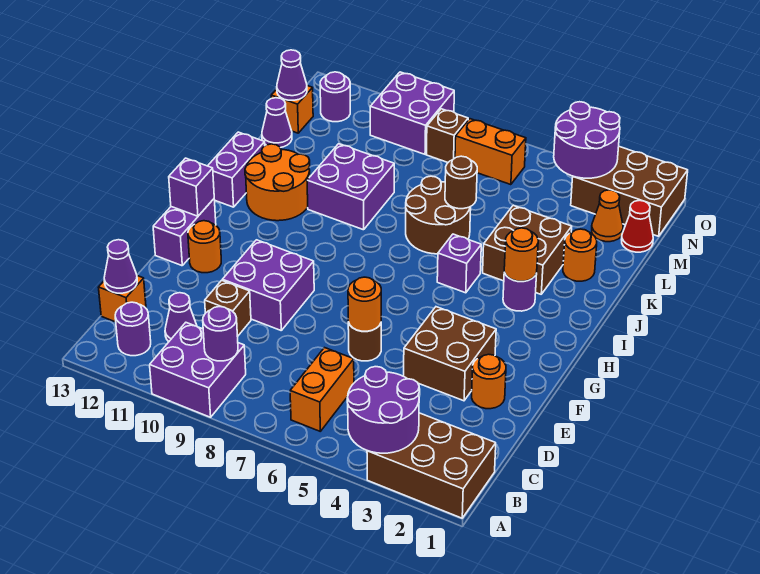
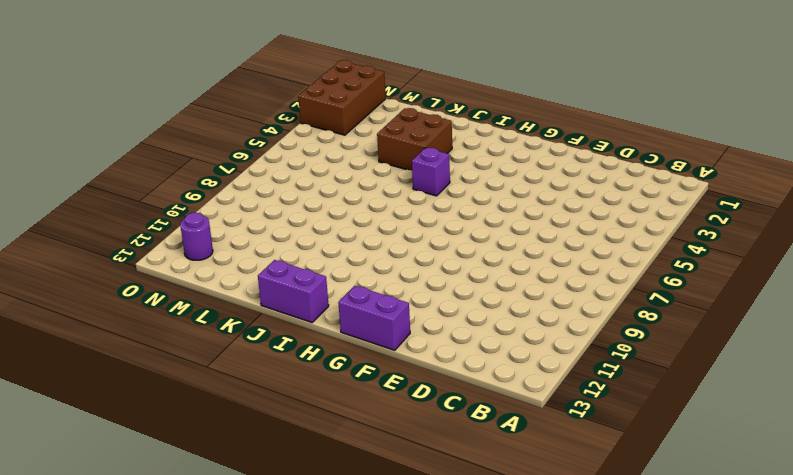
none -> brown brick A1:B3 level 1
none -> purple brick A9:B10 level 1
none -> orange brick B6:C6 level 1
none -> purple round brick B12 level 1

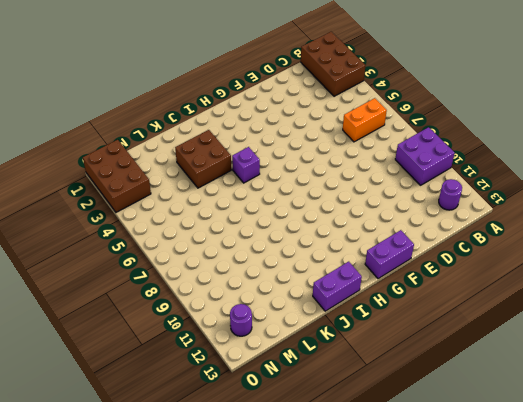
none -> purple cone C11 level 1
none -> orange brick C13 level 1
none -> brown brick D10 level 1
none -> orange round brick E2 level 1

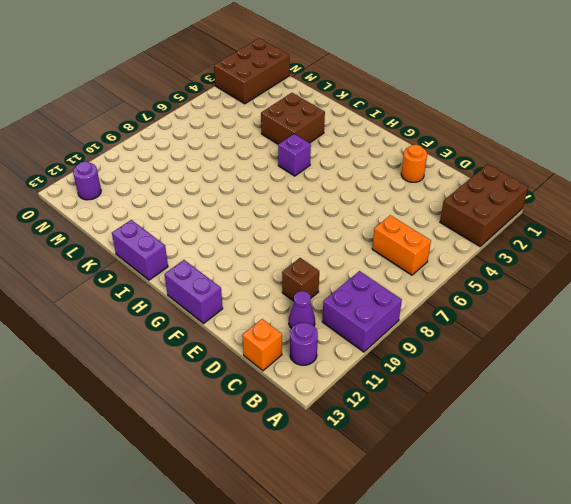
none -> brown brick E3:F4 level 1
none -> brown round brick E6 level 1
none -> purple brick E9:F10 level 1
none -> orange round brick F12 level 1

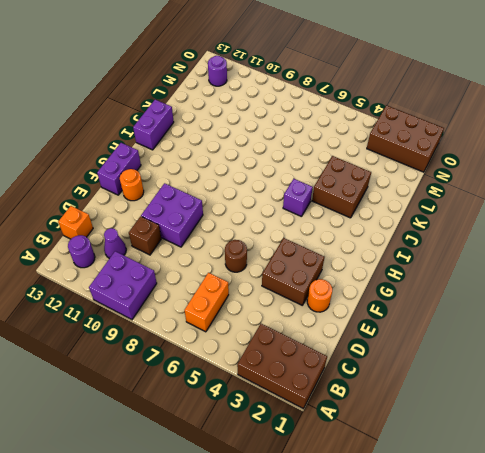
none -> purple round brick I3 level 1
none -> orange round brick I11:J12 level 1
none -> brown round brick J6:K7 level 1
none -> purple brick J9:K10 level 1

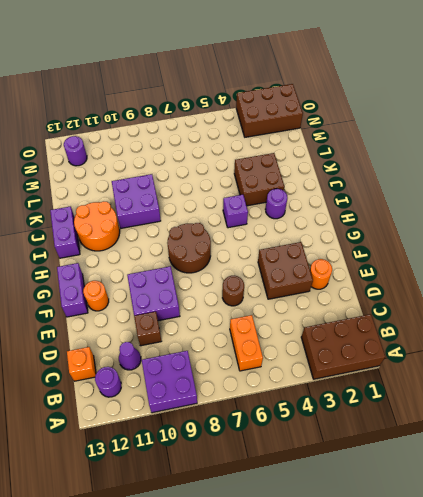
brown round brick G7:H8 level 1 -> brown round brick J6:K7 level 1
none -> orange round brick K2 level 1
none -> purple cone L13 level 1
none -> red cone M1 level 1
none -> orange cone M2 level 1

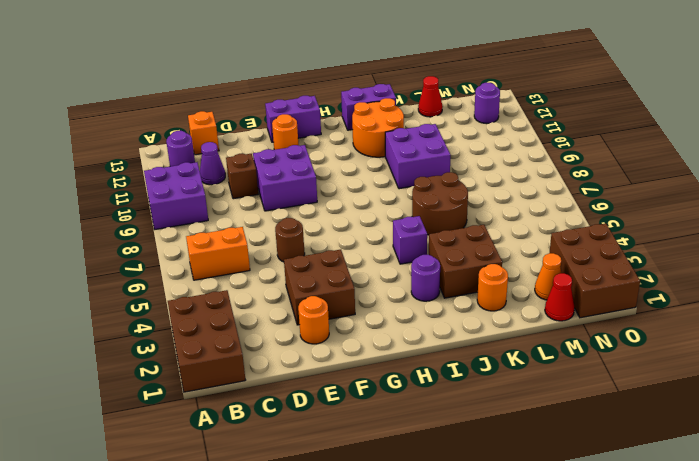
red cone L13 level 1 -> purple cone L13 level 1
none -> orange brick M13 level 1
none -> orange brick N6:N7 level 1
none -> brown brick N8 level 1
none -> purple brick N9:O10 level 1

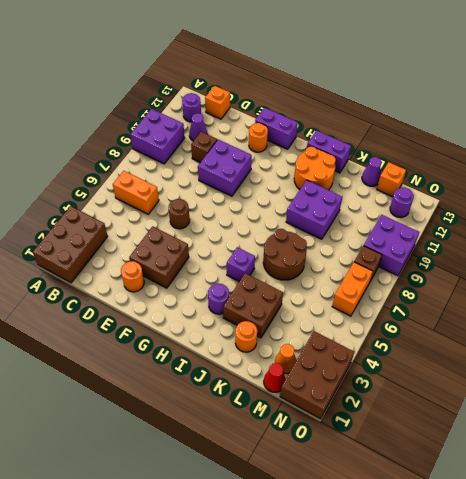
none -> purple round brick A3:B4 level 2
none -> purple round brick B9 level 2
none -> purple cone C13 level 2
none -> orange round brick E6 level 2

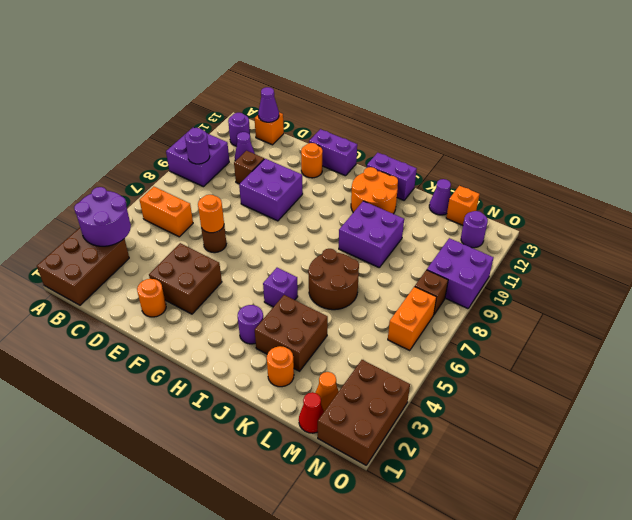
none -> purple brick G13 level 2
none -> orange round brick I3 level 2
none -> brown round brick K6 level 2
none -> purple cone M13 level 2

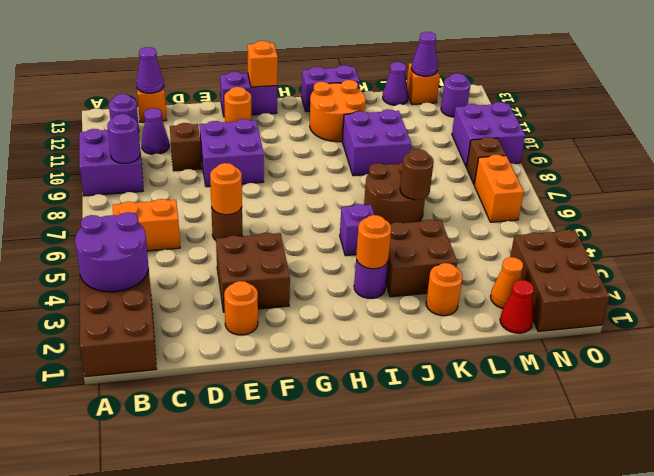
orange brick G13 level 2 -> purple brick G13 level 2
none -> purple round brick N3:O4 level 2

